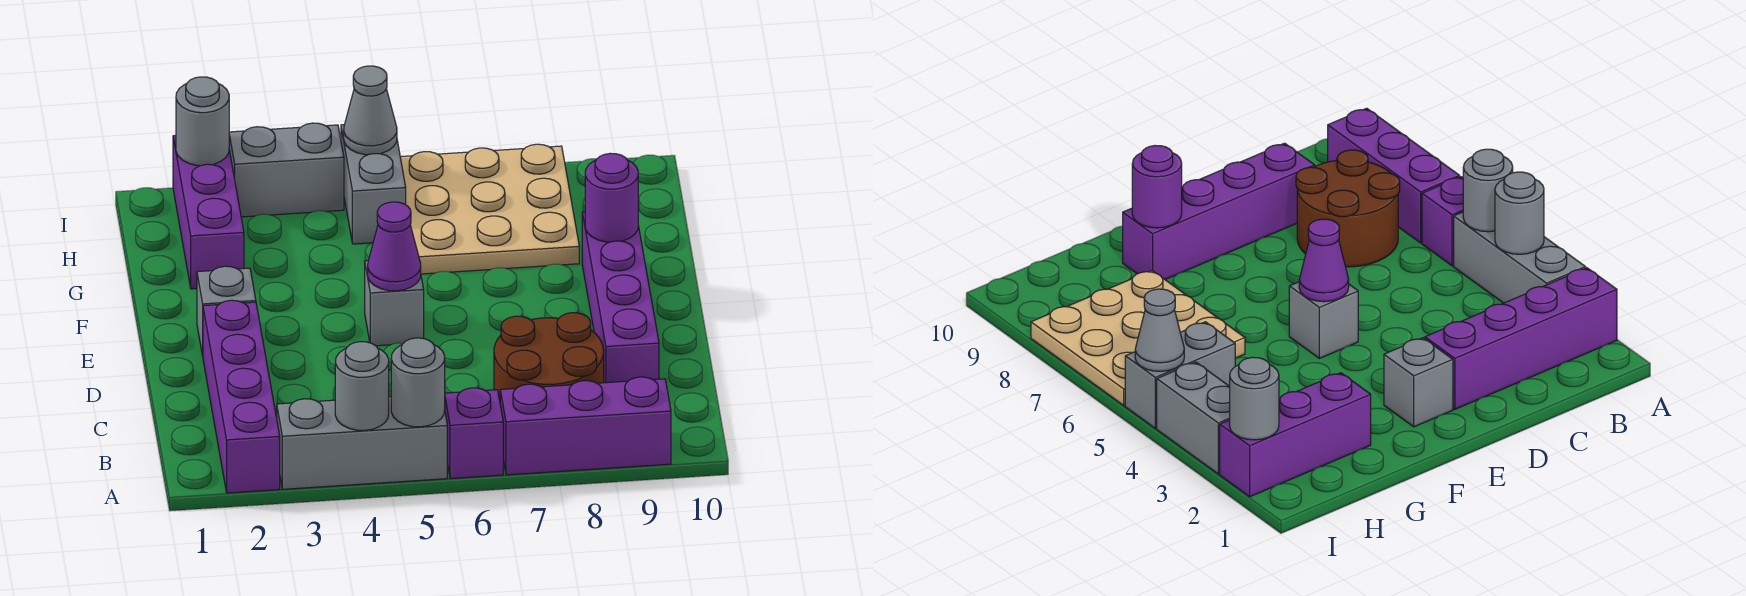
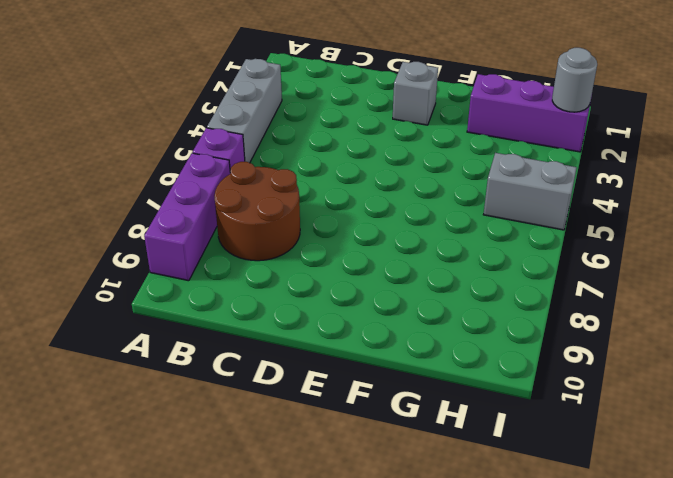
none -> purple brick A2:D2 level 1
none -> purple brick C9:F9 level 1
none -> grey brick E5 level 1

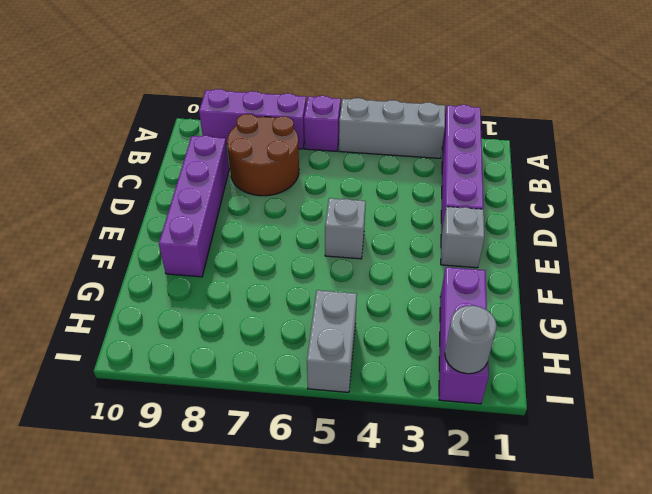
none -> tan plate G6:I8 level 1
none -> grey brick I3:I4 level 1
none -> grey round brick A4 level 2

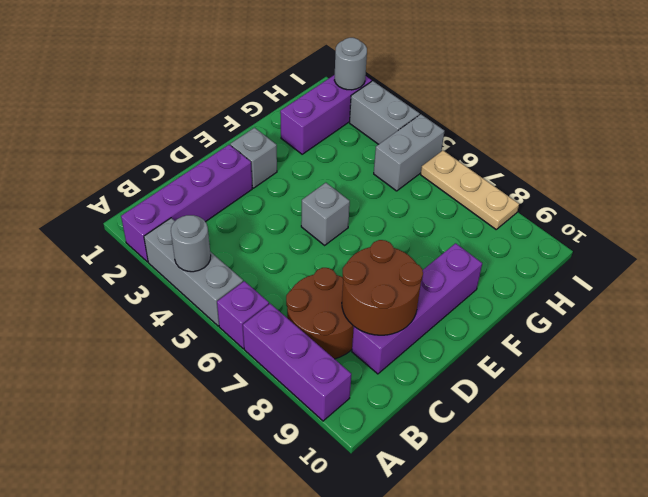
brown round brick C8:D9 level 2 -> none
tan plate I6:I8 level 1 -> tan plate G6:I8 level 1
none -> grey round brick A5 level 2
none -> purple cone E5 level 2
none -> purple round brick F9 level 2

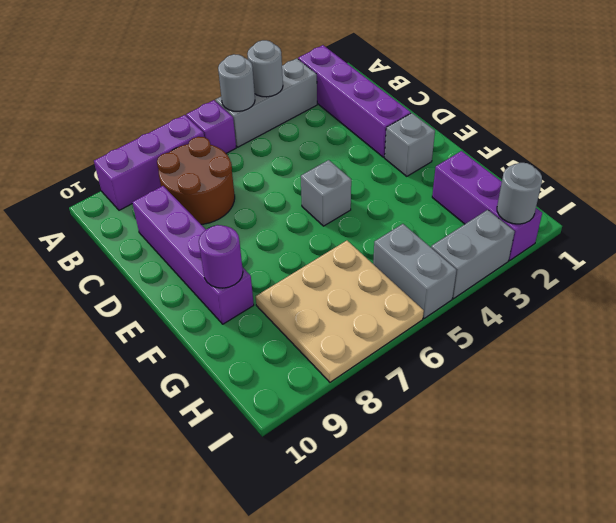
none -> purple cone E5 level 2
none -> grey cone I5 level 2

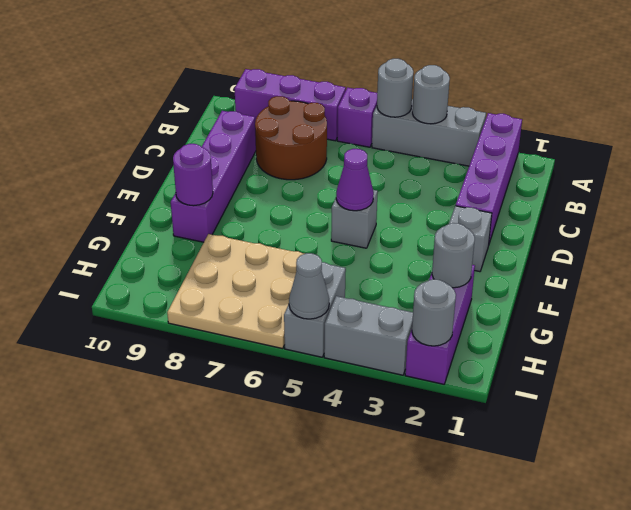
grey round brick G2 level 2 -> none

